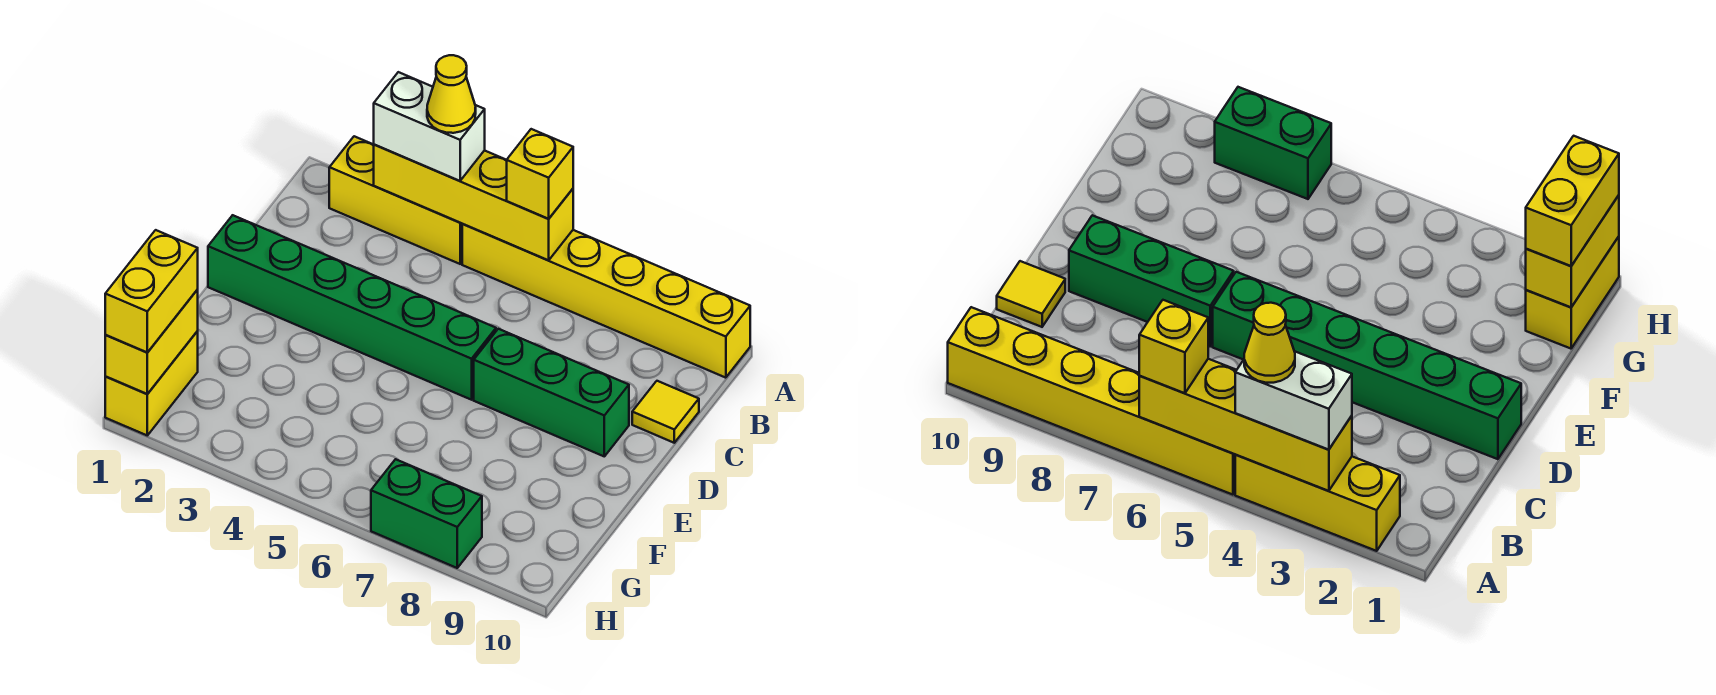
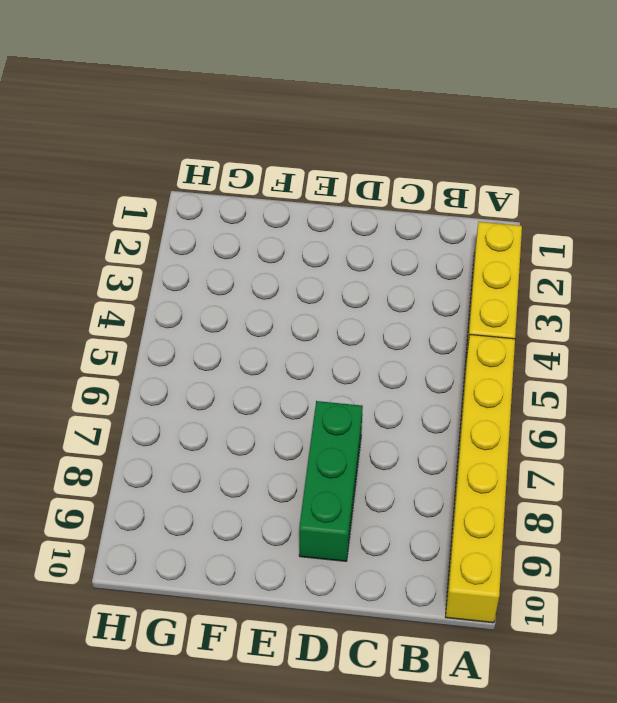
none -> yellow tile C10 level 1
none -> green brick D1:D6 level 1
none -> yellow brick G1:H1 level 1

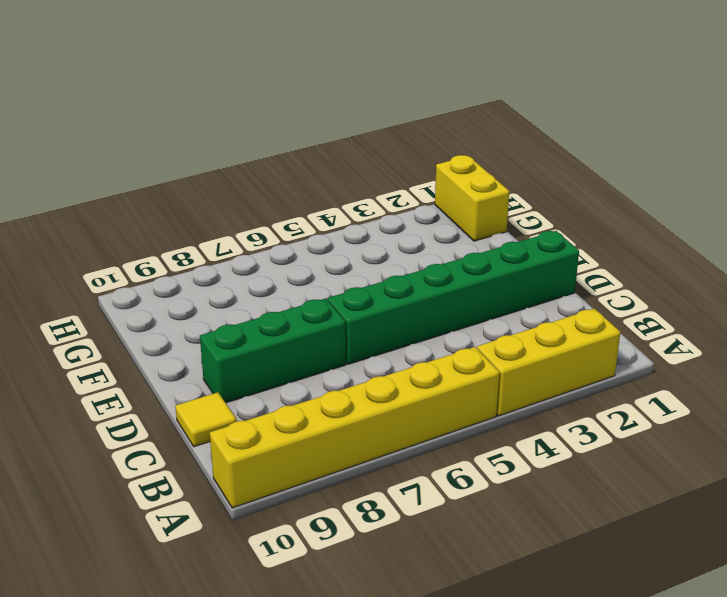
none -> green brick H7:H8 level 1
none -> yellow brick A3:A6 level 2
none -> yellow brick G1:H1 level 2

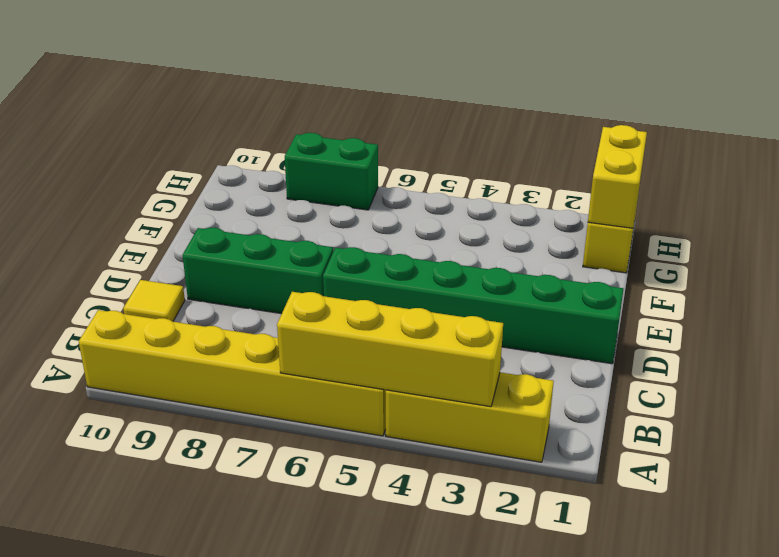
none -> white brick A3:A4 level 3
none -> yellow brick A6 level 3
none -> yellow brick G1:H1 level 3

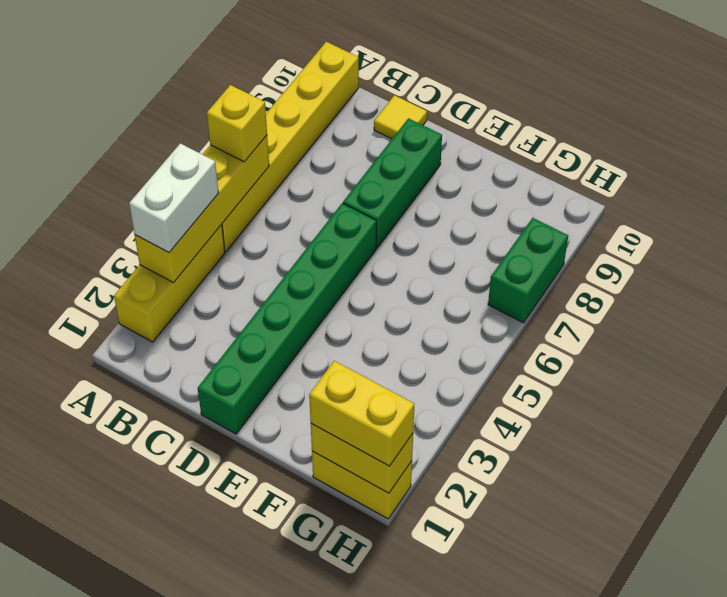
none -> yellow cone A4 level 4

